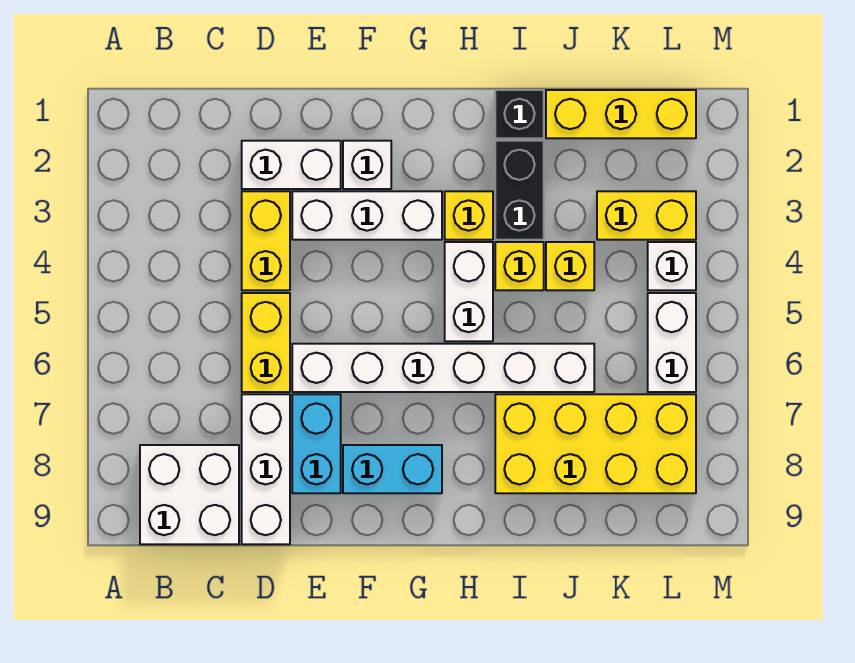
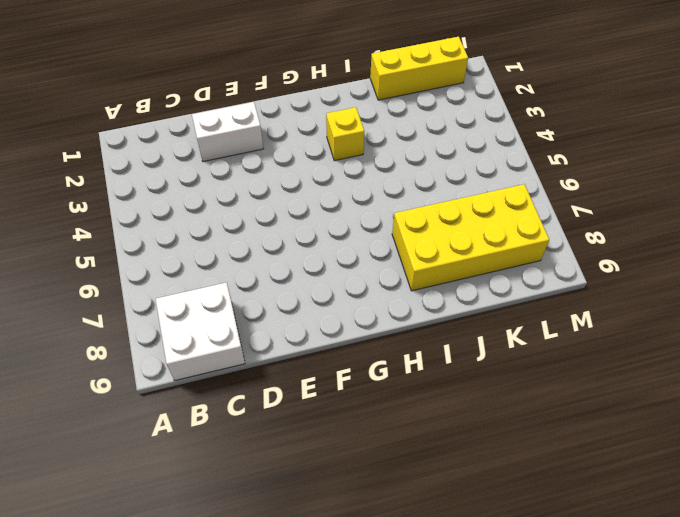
none -> yellow brick D3:D4 level 1
none -> yellow brick D5:D6 level 1
none -> white brick D7:D9 level 1

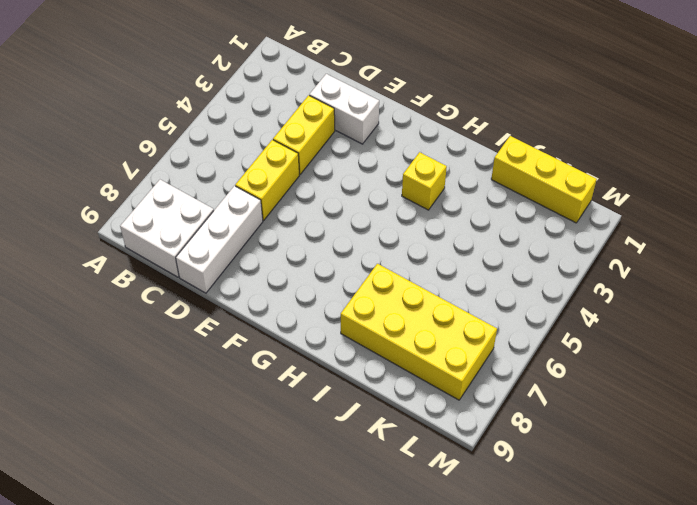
none -> white brick E3:G3 level 1
none -> white brick E6:J6 level 1
none -> cyan brick E7:E8 level 1

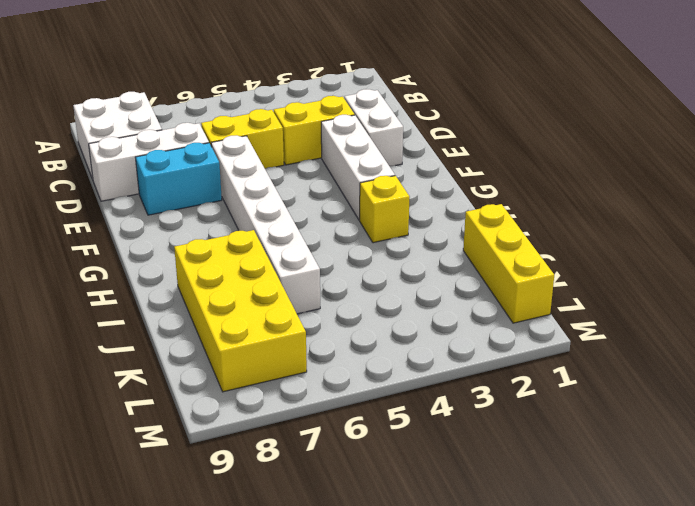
none -> white brick F2 level 1
none -> cyan brick F8:G8 level 1
none -> white brick H4:H5 level 1

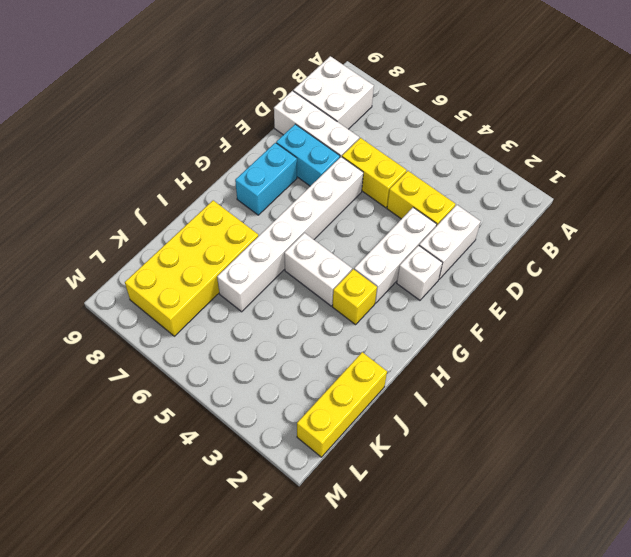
none -> black brick I1 level 1
none -> black brick I2:I3 level 1
none -> yellow brick I4 level 1

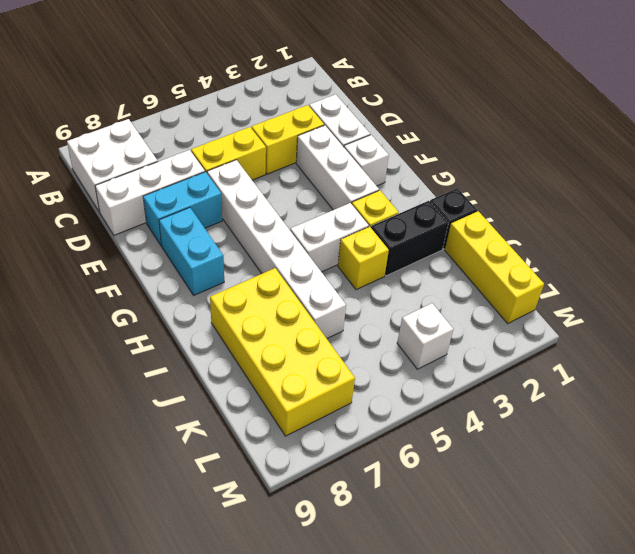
none -> yellow brick J4 level 1
none -> yellow brick K3:L3 level 1
none -> white brick L5:L6 level 1

